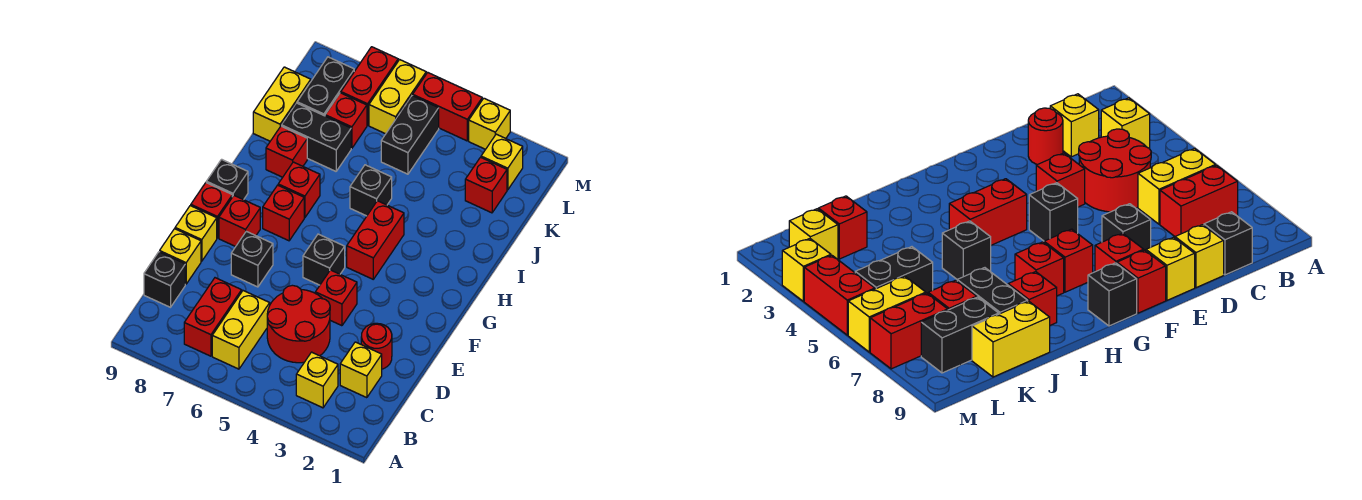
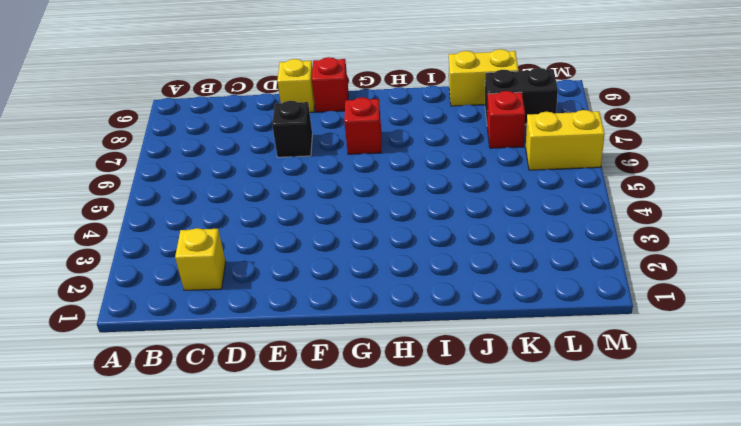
none -> yellow brick B3 level 1
none -> yellow brick B6:C6 level 1
none -> red brick B7:C7 level 1
none -> red round brick C4:D5 level 1

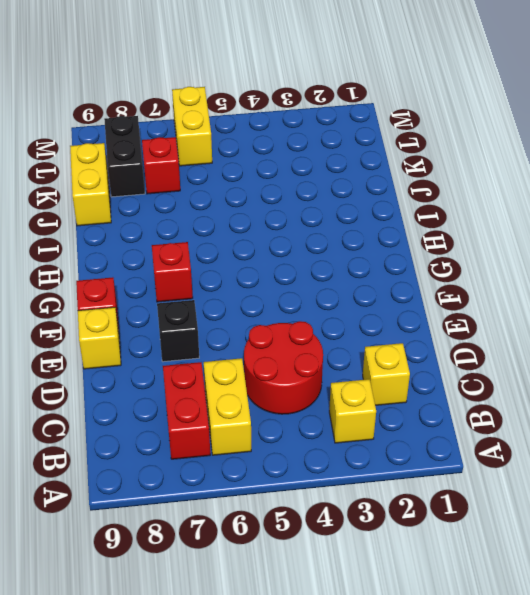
none -> black brick C9 level 1
none -> red round brick D2 level 1
none -> yellow brick D9 level 1
none -> red brick E4 level 1

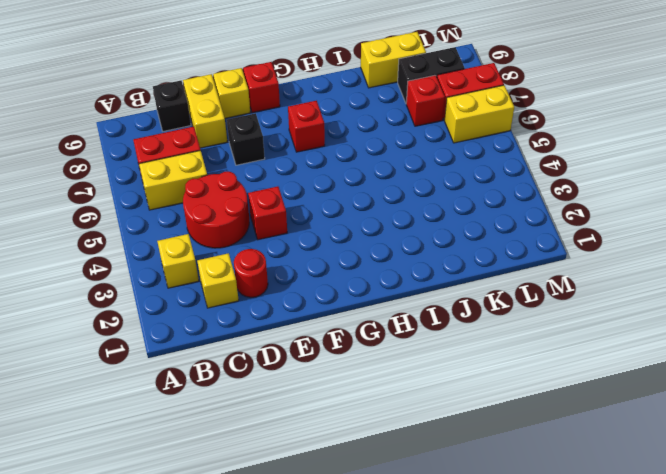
yellow brick D8:D9 level 1 -> yellow brick D9 level 1
none -> black brick F5 level 1
none -> red brick F8 level 1
none -> red brick G4:H4 level 1
none -> black brick G9 level 1

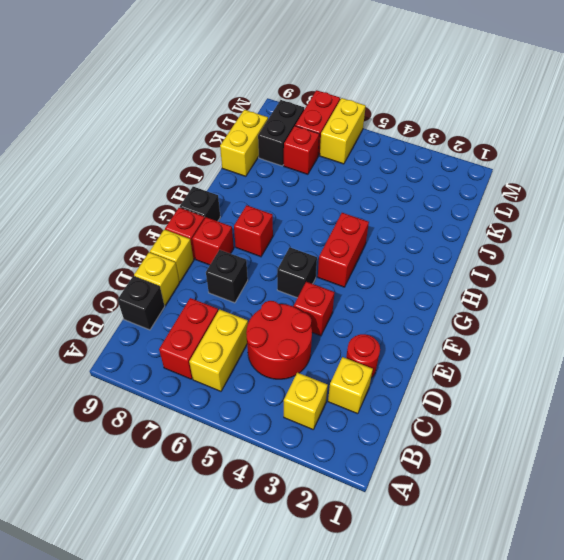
none -> red brick H7 level 1
none -> black brick I5 level 1
none -> red brick I8 level 1
none -> black brick J7:J8 level 1

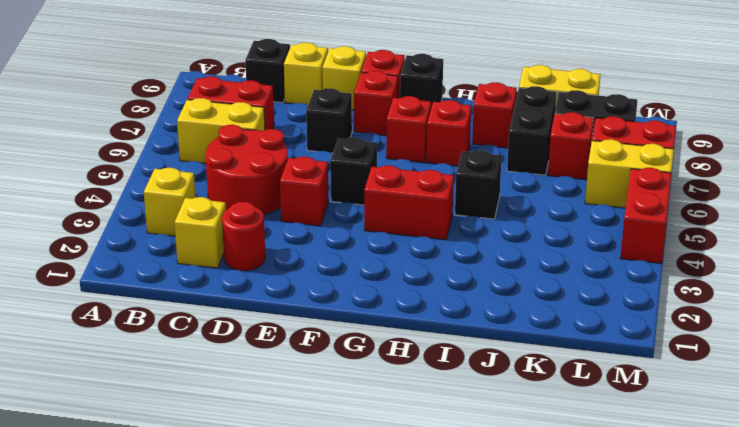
none -> red brick K2 level 1
none -> black brick K5:L5 level 1
none -> yellow brick L2 level 1
none -> yellow brick M3 level 1

